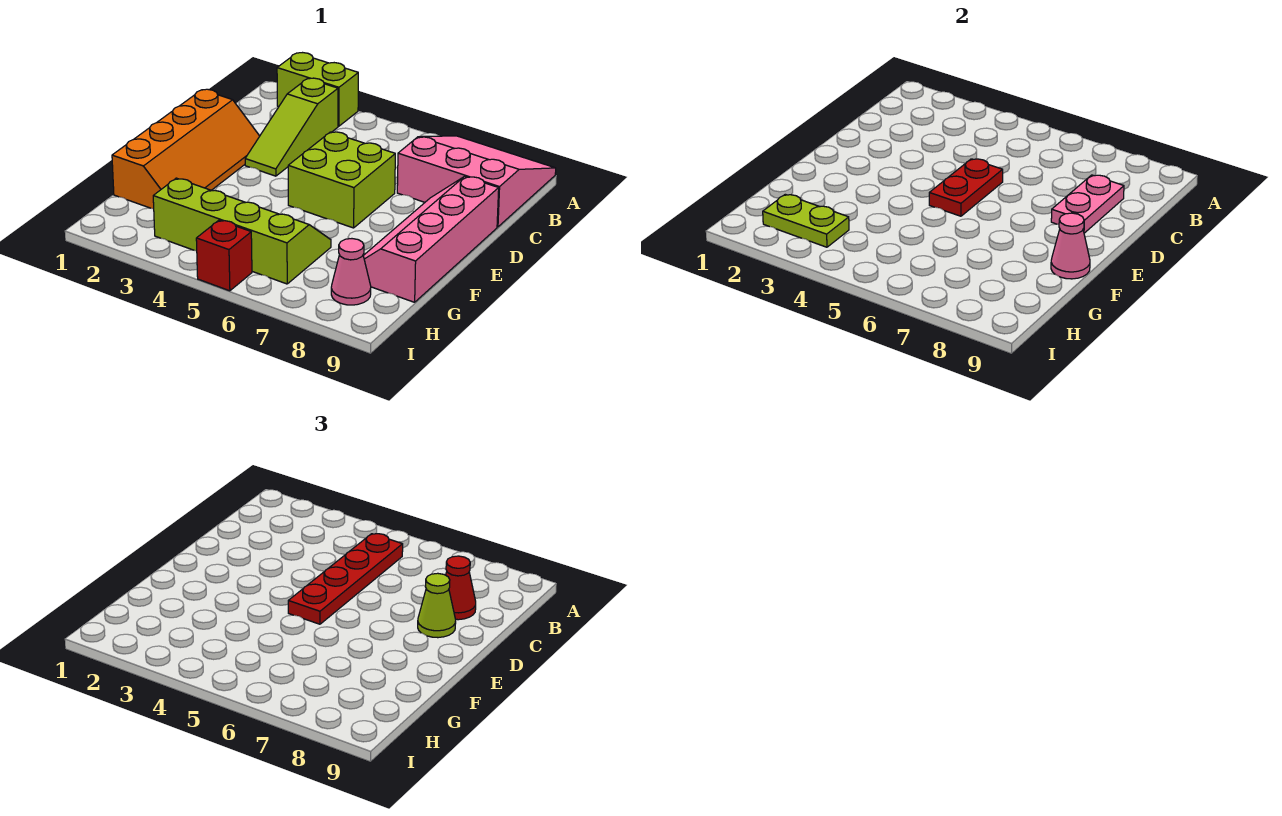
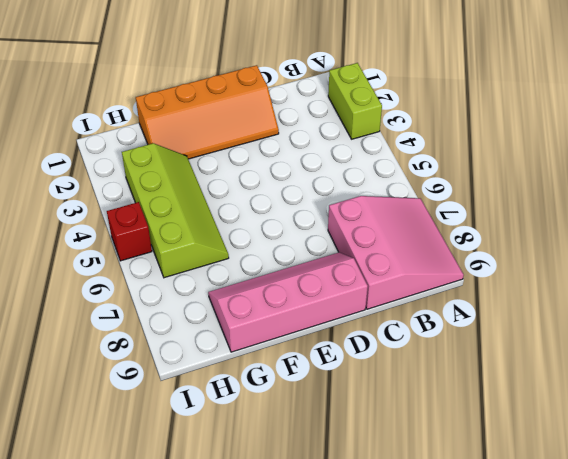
none -> lime slope B3:D3 level 1 top B
none -> lime brick D5:E6 level 1
none -> pink cone H8 level 1

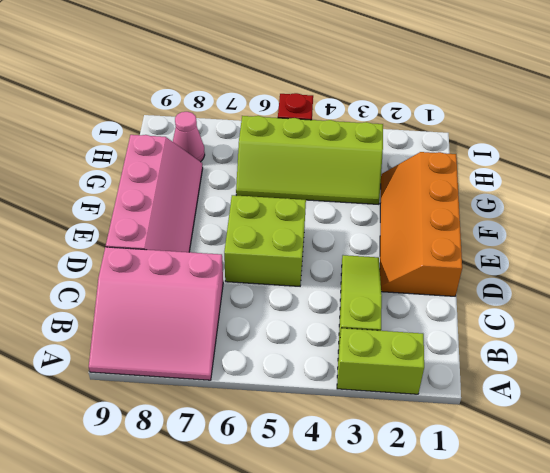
none -> pink plate C8:D8 level 2
none -> red plate D5:E5 level 2
none -> pink cone F9 level 2

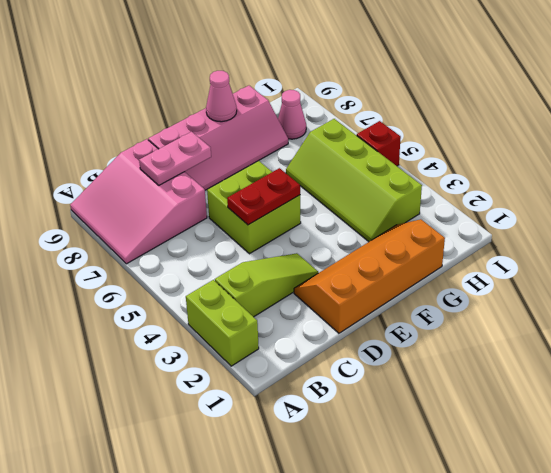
none -> lime plate H2:H3 level 2
none -> red plate B5:E5 level 3
none -> red cone C8 level 3

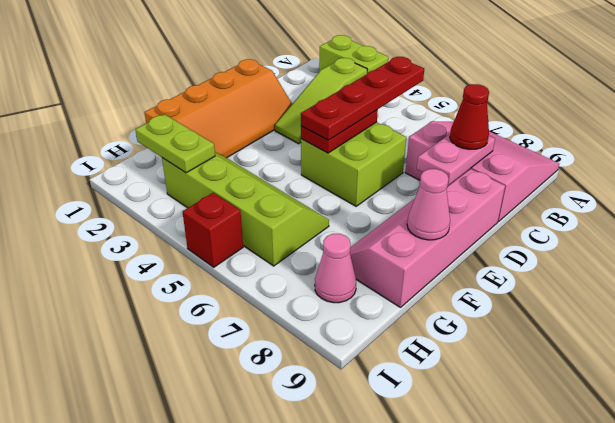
none -> lime cone D8 level 3

